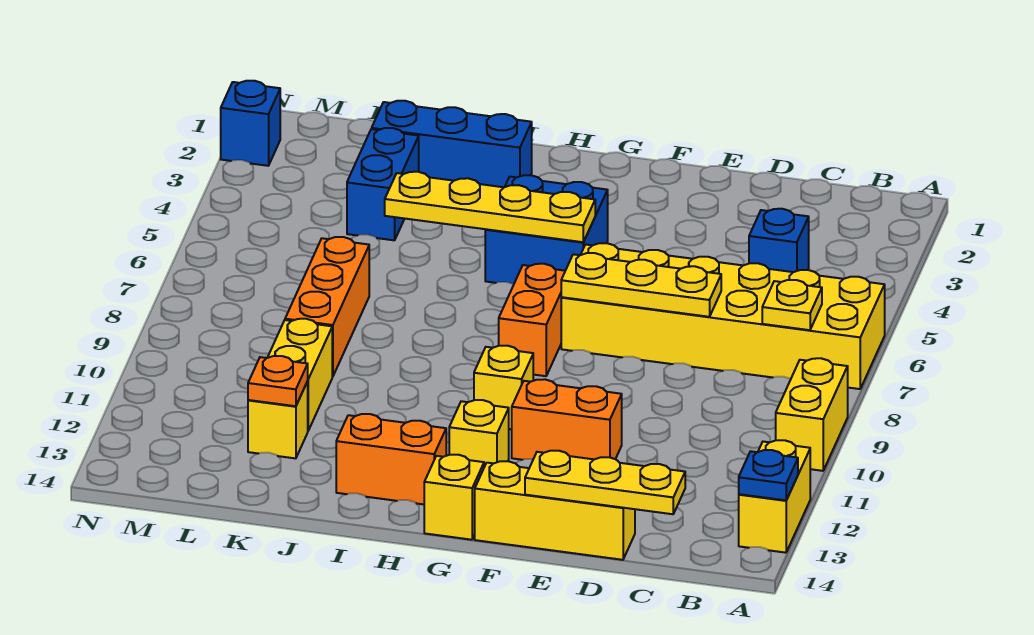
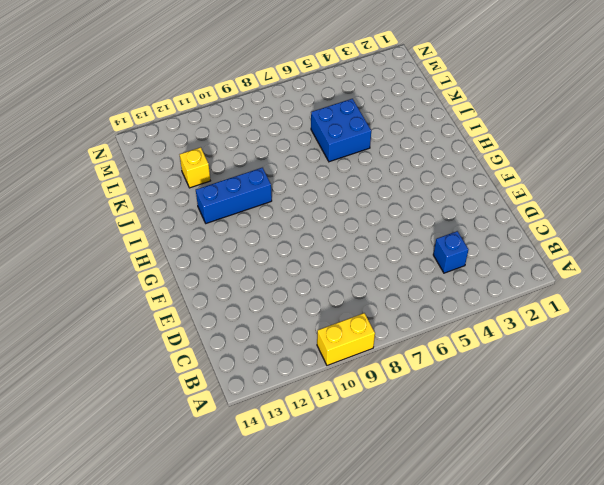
blue brick I10:I12 level 1 -> blue brick I2:K2 level 1
blue brick J5:K6 level 1 -> blue brick G4:H5 level 1
none -> yellow brick A6:F7 level 1
none -> yellow brick A12:A13 level 1
none -> yellow brick D14:F14 level 1

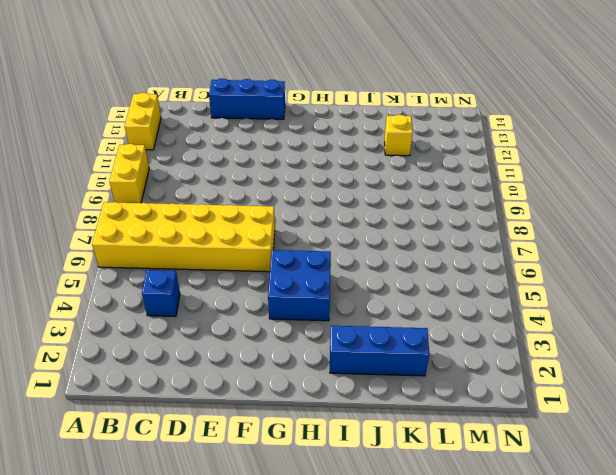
blue brick D14:F14 level 1 -> yellow brick D14:F14 level 1
none -> orange brick E11:F11 level 1
none -> orange brick G7:G8 level 1
none -> yellow brick G10 level 1

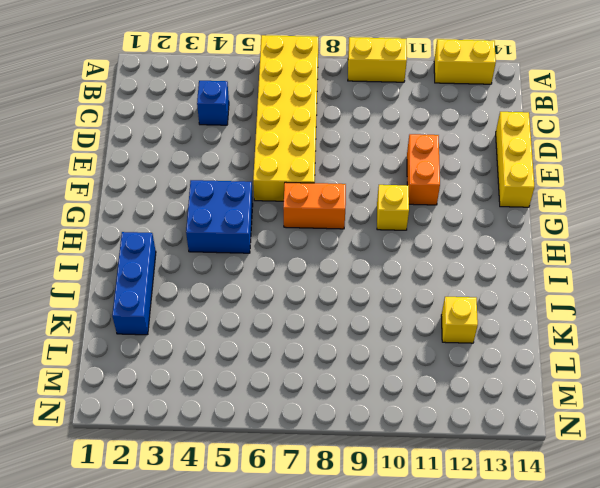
none -> yellow brick G12 level 1
none -> yellow brick G14 level 1
none -> orange brick H13:I13 level 1

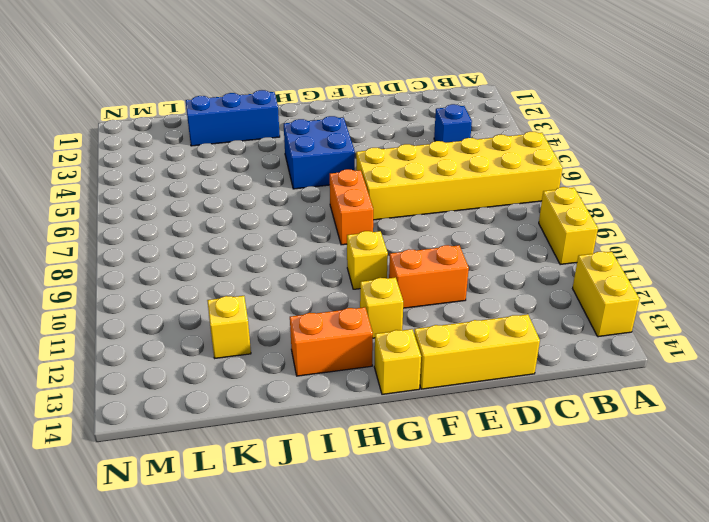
none -> blue brick K3:K4 level 1
none -> orange brick K7:K9 level 1
none -> yellow brick K10:K11 level 1

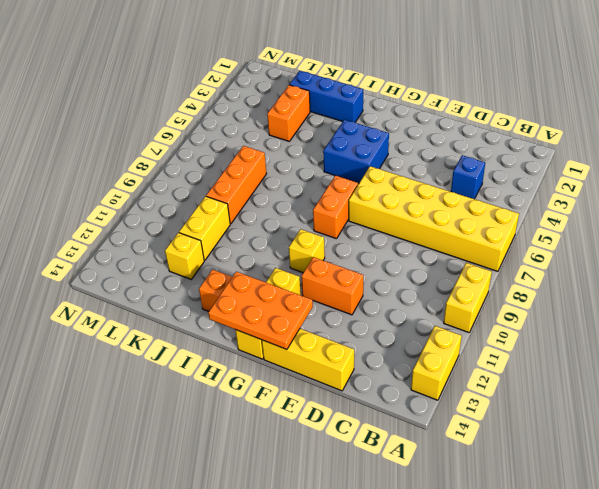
orange plate F13:H14 level 2 -> none
orange brick K3:K4 level 1 -> blue brick K3:K4 level 1
none -> blue brick N2 level 1
none -> blue plate A13 level 2
none -> yellow plate B7 level 2

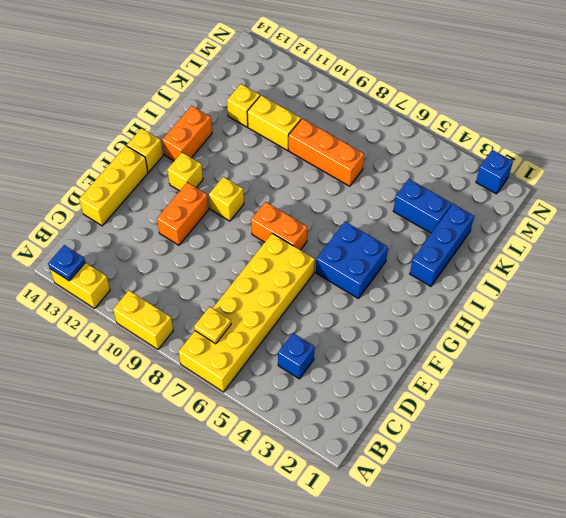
none -> yellow plate C14:E14 level 2
none -> yellow plate D7:F7 level 2
none -> yellow plate G5:J5 level 2

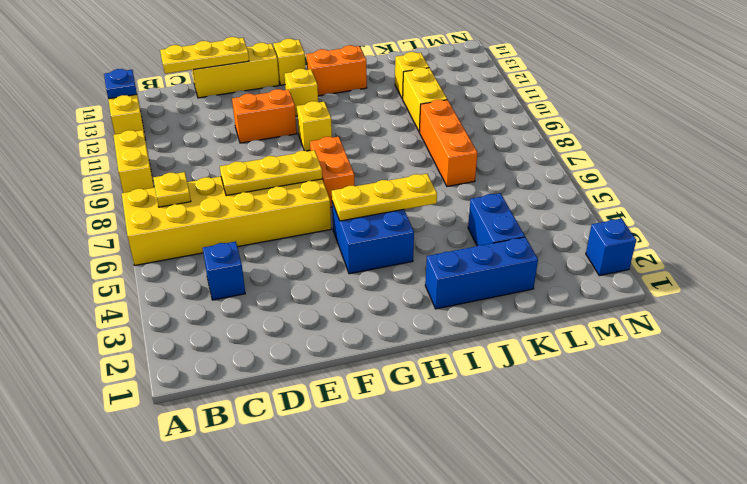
yellow plate G5:I5 level 2 -> yellow plate G5:J5 level 2
none -> orange plate K12 level 2

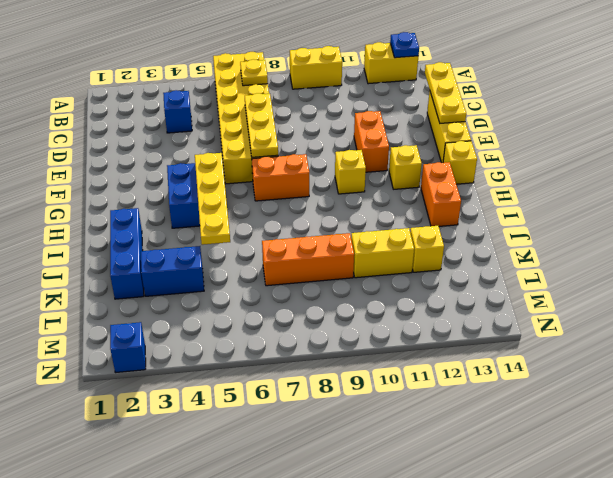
none -> orange plate K12 level 2

